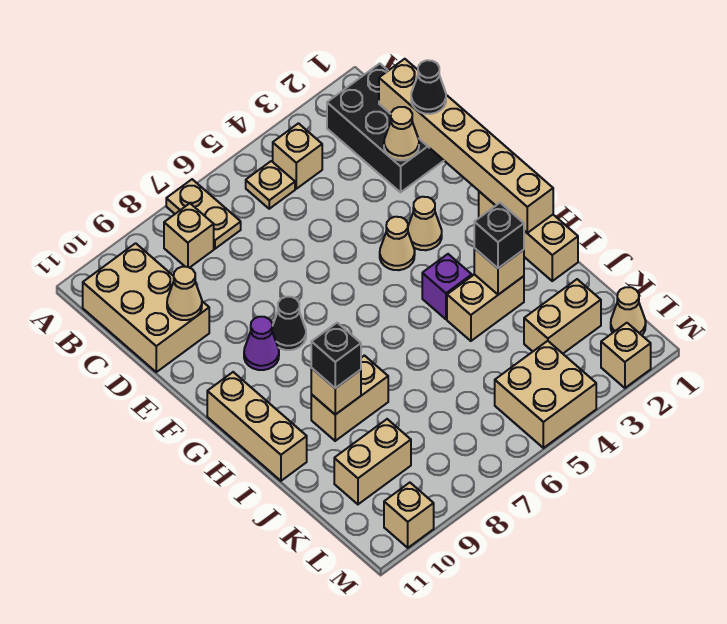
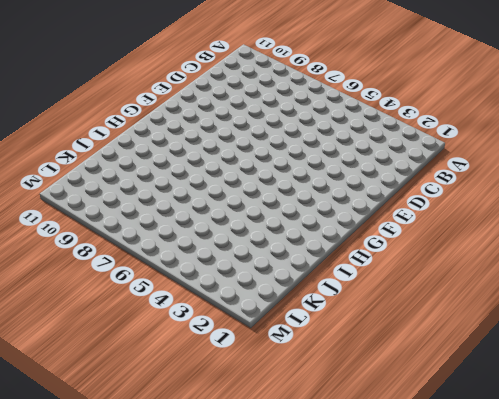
none -> tan plate A7:B7 level 1
none -> black brick B1:D2 level 1
none -> tan brick B4 level 1

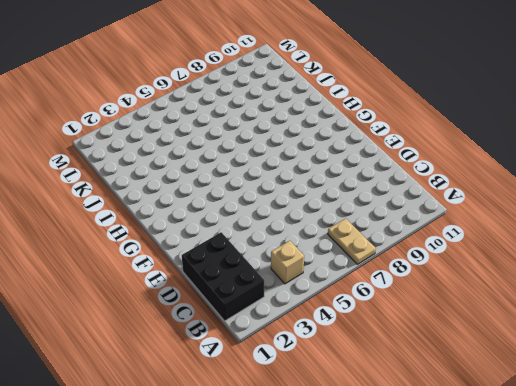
none -> tan plate B5 level 1
none -> tan brick B8 level 1
none -> tan brick B10:D11 level 1

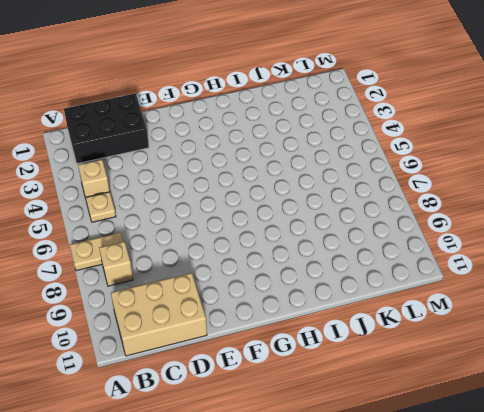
none -> tan cone F3 level 1
none -> tan cone F4 level 1
none -> black cone F8 level 1

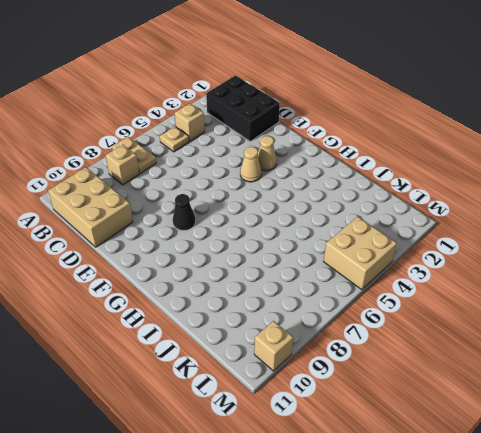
none -> purple cone F9 level 1
none -> tan brick G1:I1 level 1
none -> tan brick G11:I11 level 1

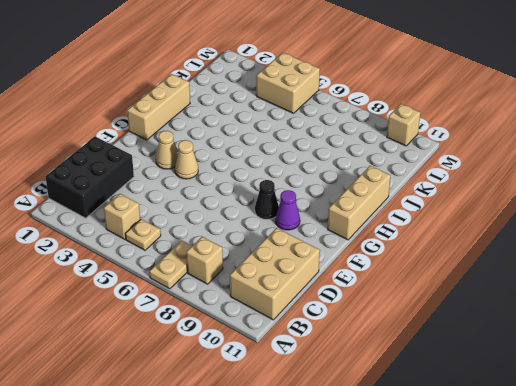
none -> purple brick H4 level 1
none -> tan brick I3:I4 level 1
none -> tan brick I8:I9 level 1

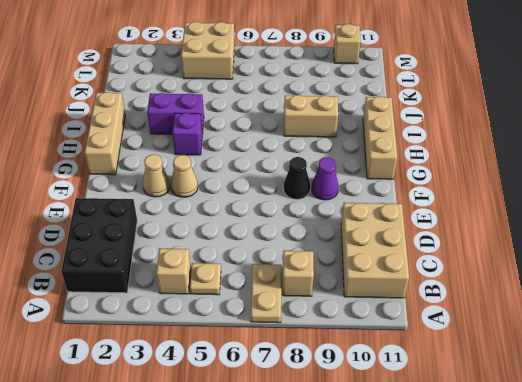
purple brick I3:I4 level 1 -> tan brick I3:I4 level 1
none -> tan brick K2:K3 level 1
none -> tan brick K9:K10 level 1
none -> tan cone L1 level 1

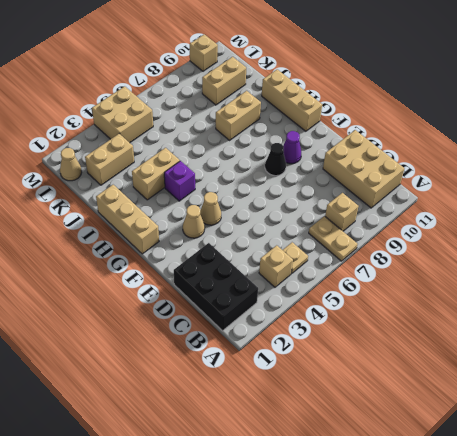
none -> tan brick M2 level 1
none -> tan brick C1:H1 level 2
none -> tan cone D2 level 2

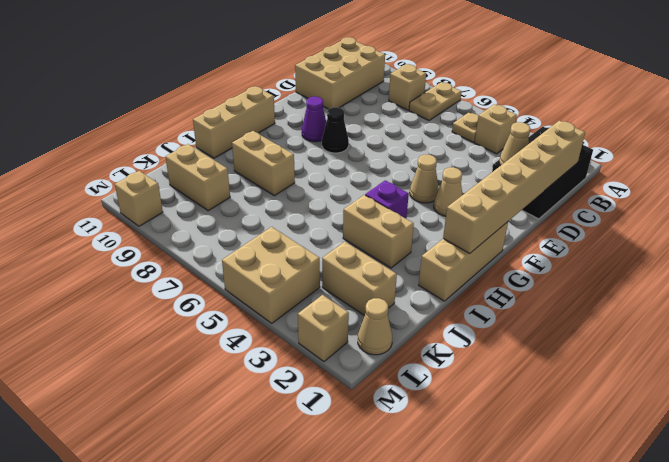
none -> tan cone D10 level 2
none -> tan brick I3 level 2
none -> tan brick I9 level 2

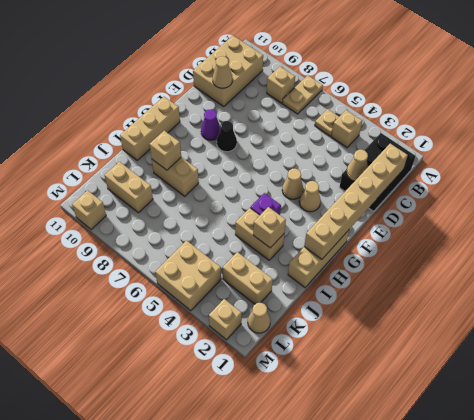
none -> black cone D1 level 3
none -> black brick I3 level 3
none -> black brick I9 level 3

